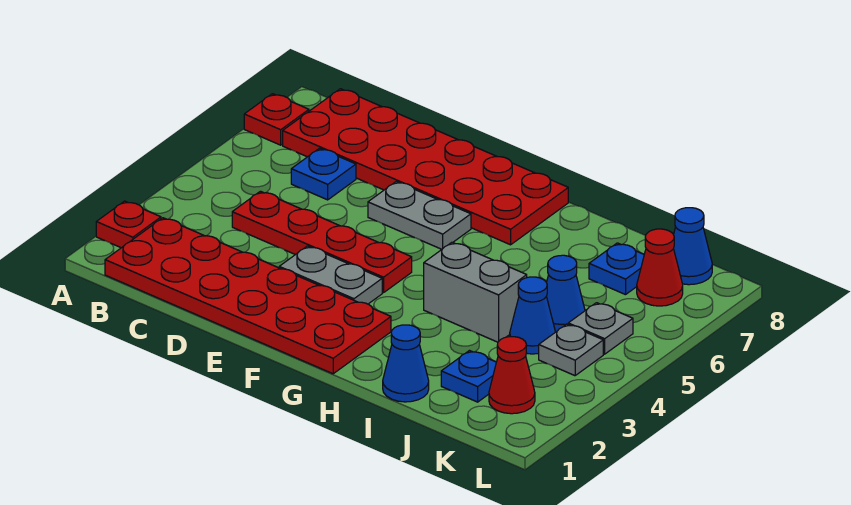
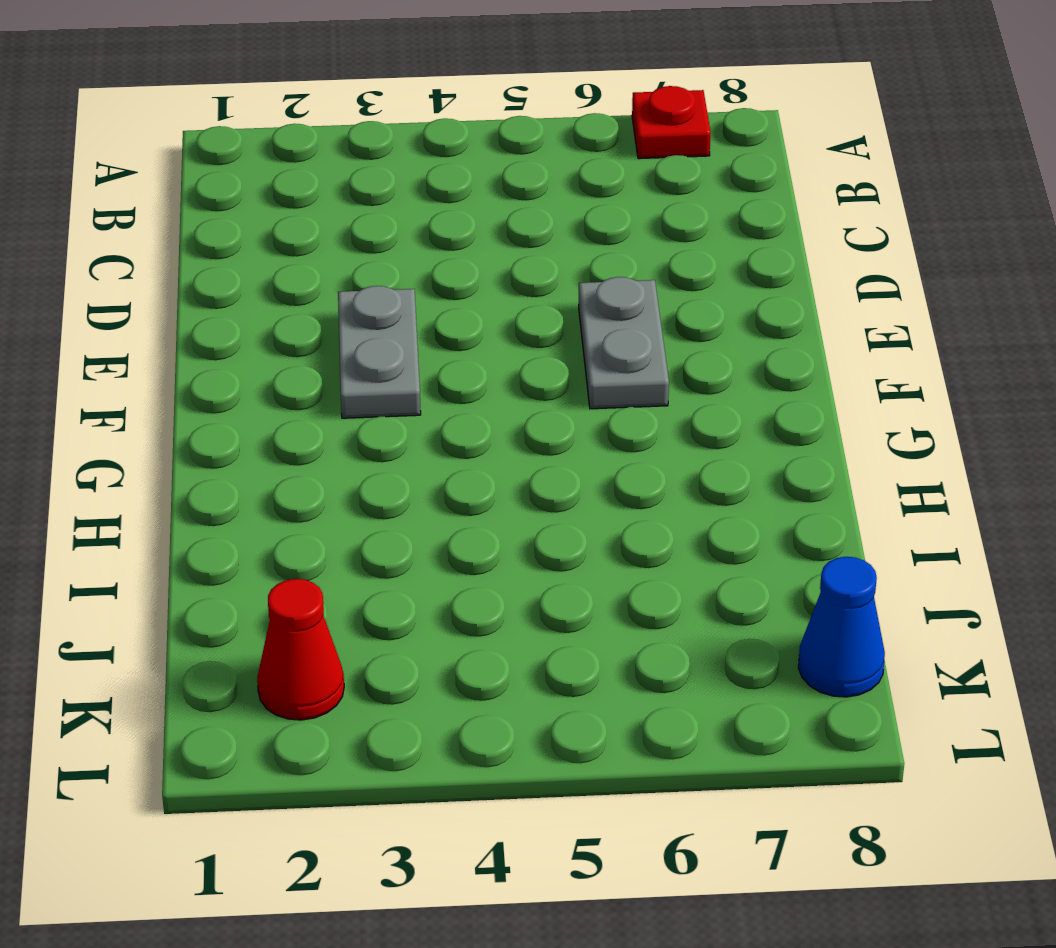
none -> red plate A2 level 1
none -> red plate B1:G2 level 1
none -> red plate B7:G8 level 1

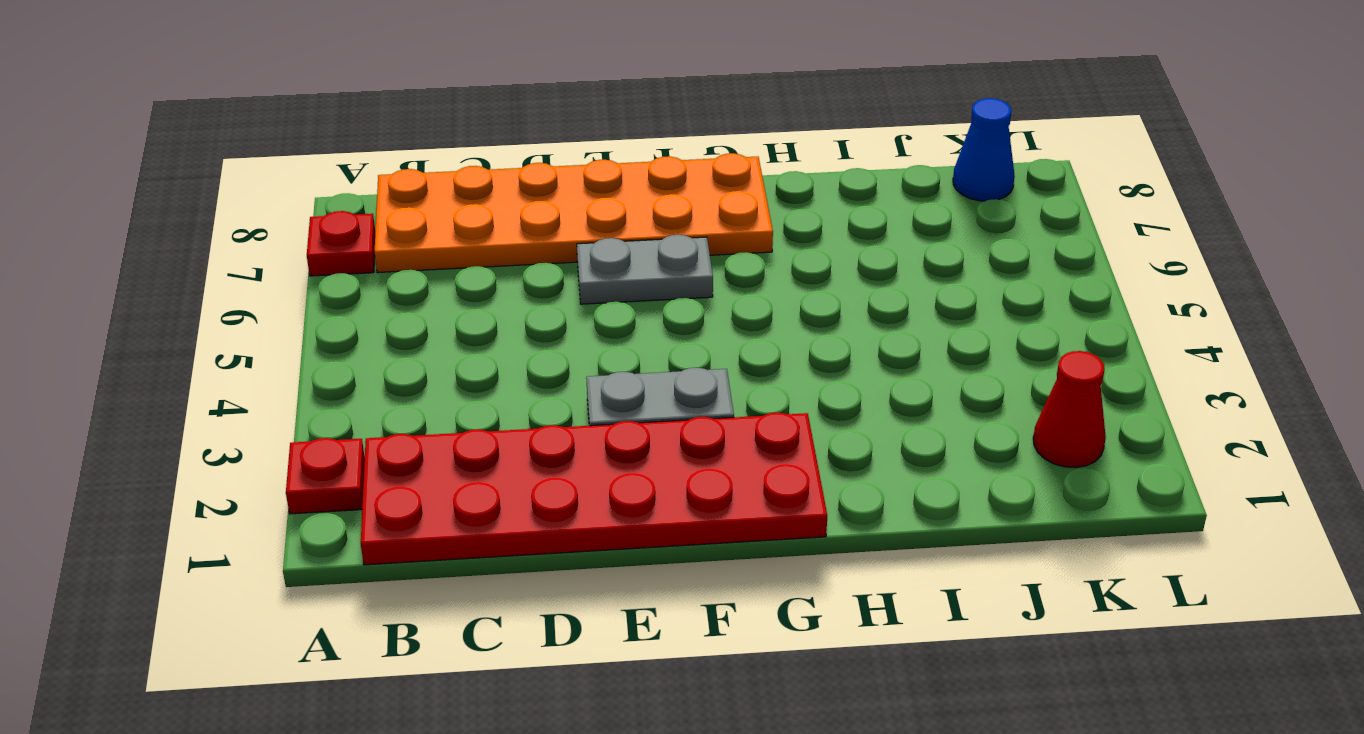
orange plate B7:G8 level 1 -> red plate B7:G8 level 1
none -> red plate C4:F4 level 1
none -> blue plate C6 level 1
none -> grey brick H4:I4 level 1

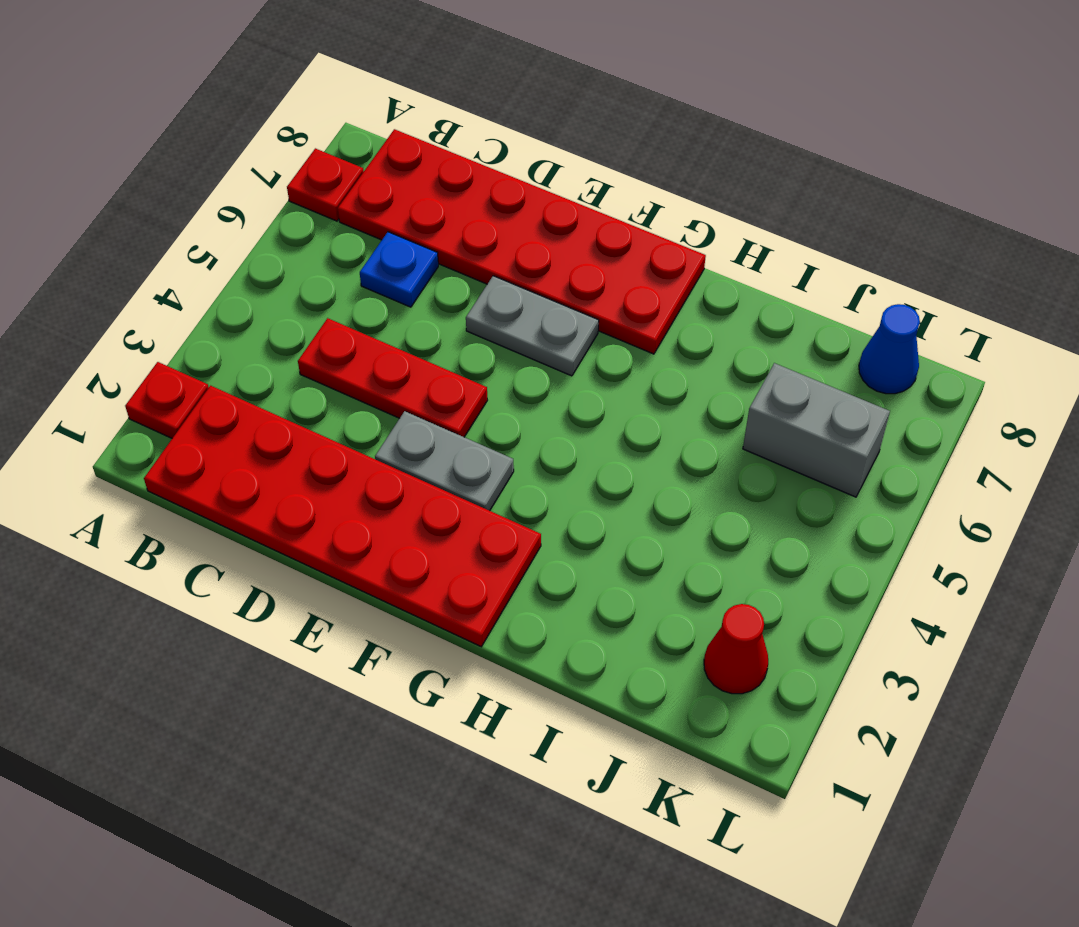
red plate C4:E4 level 1 -> red plate C4:F4 level 1
grey brick J6:K6 level 1 -> grey brick H4:I4 level 1
none -> blue cone I1 level 1
none -> blue plate J2 level 1
none -> blue cone J4 level 1

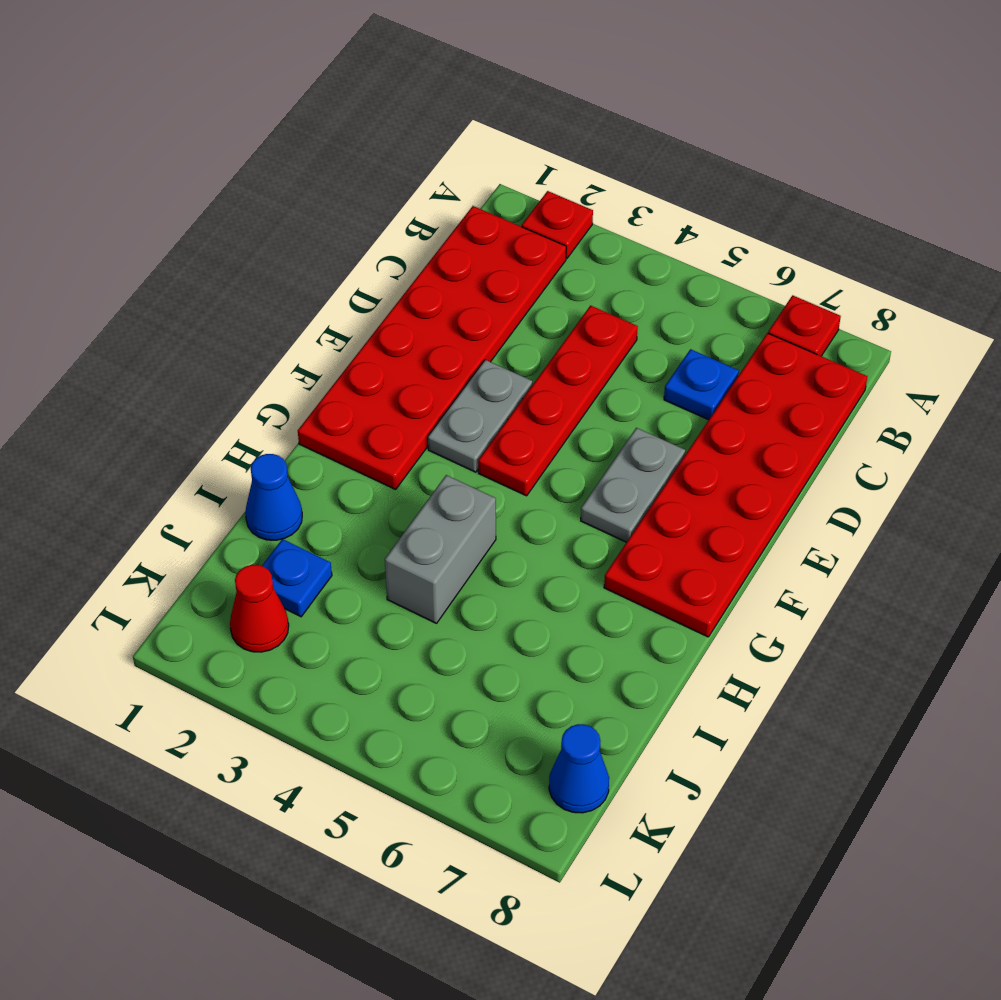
none -> blue cone J4 level 1
none -> blue cone J5 level 1
none -> blue plate J7 level 1

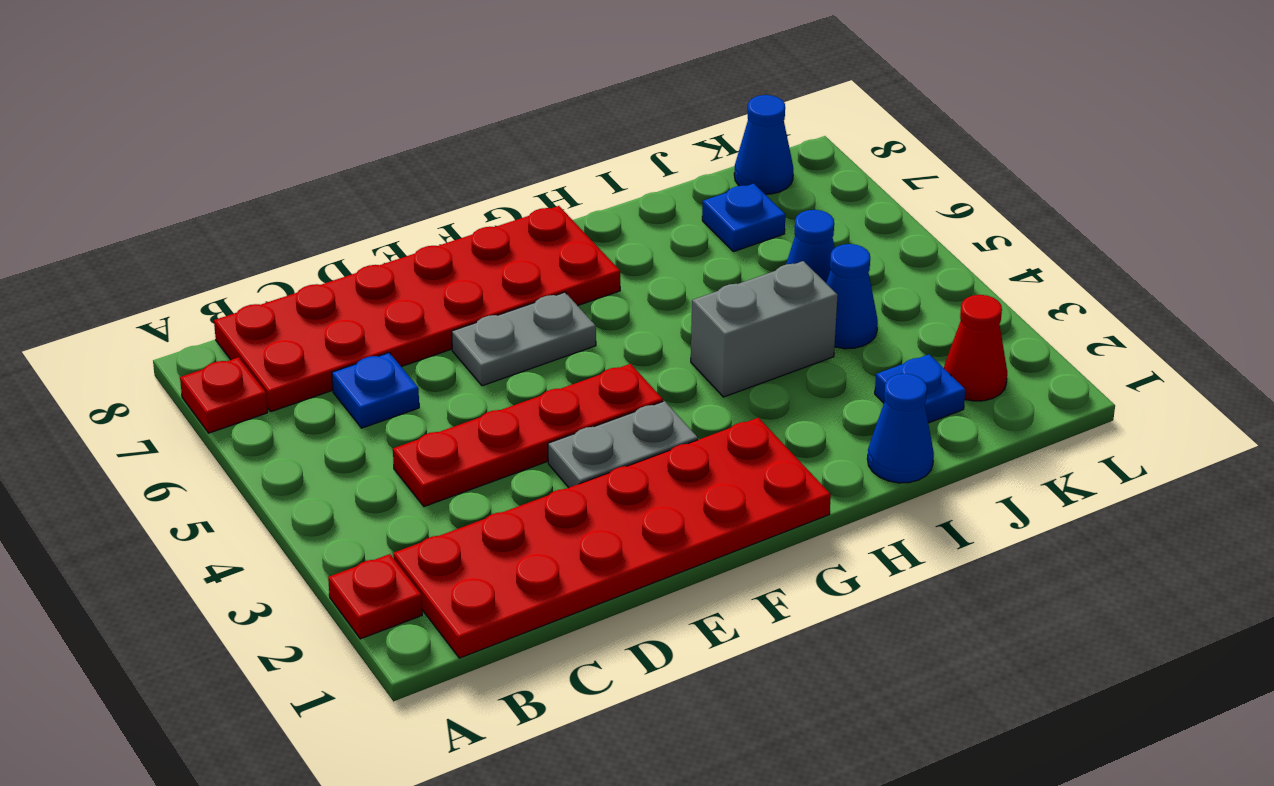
none -> grey plate K4 level 1
none -> grey plate K5 level 1
none -> red cone K7 level 1

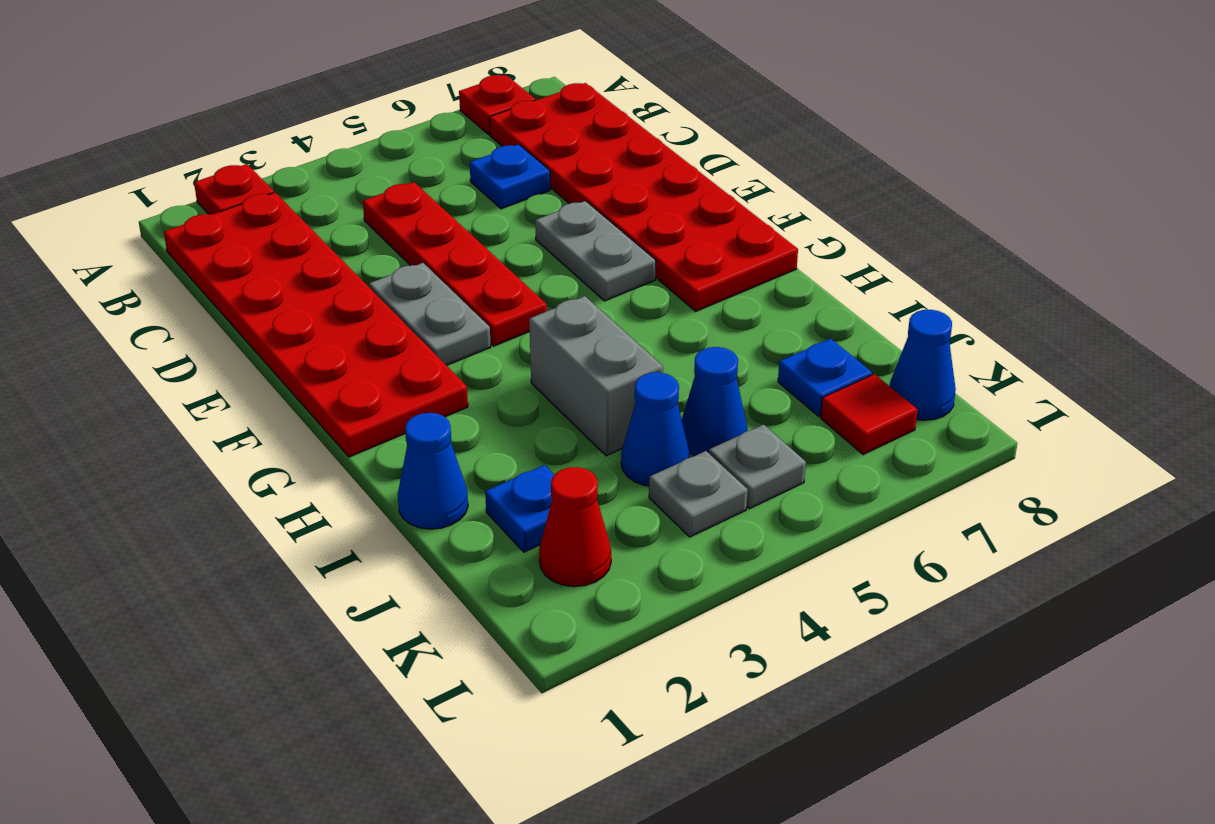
red tile K7 level 1 -> red cone K7 level 1

